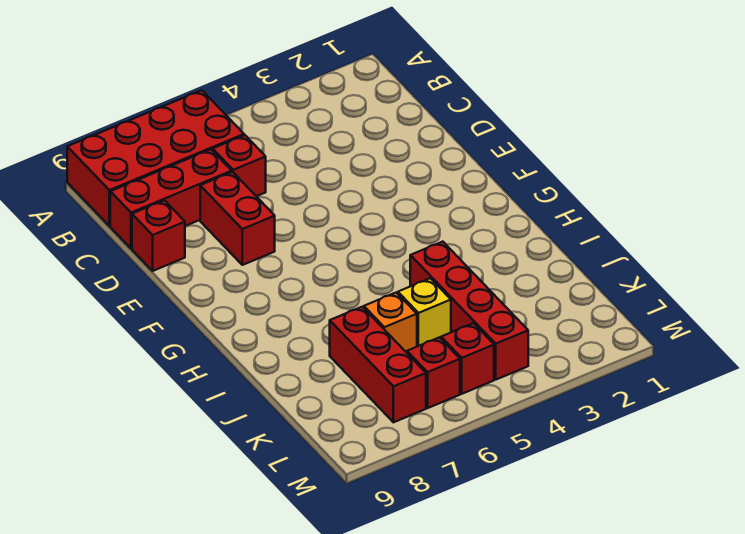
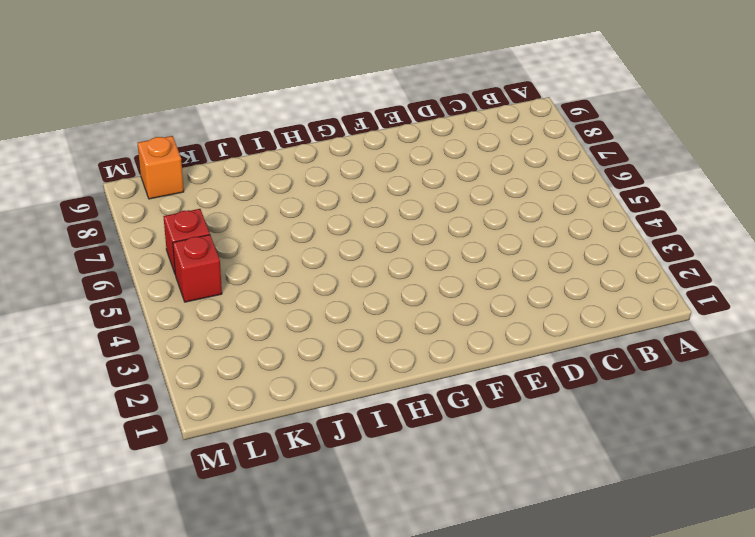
orange brick L9 level 1 -> orange brick J6 level 1
none -> red brick A6:B9 level 1
none -> red brick C6 level 1

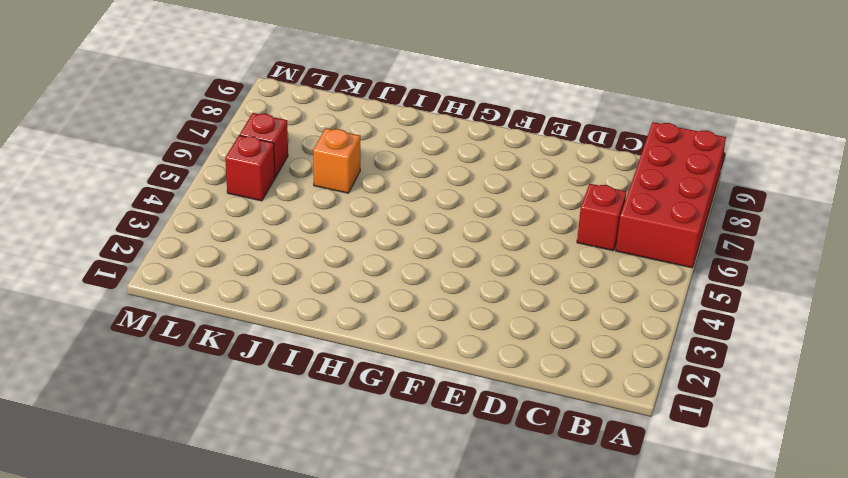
none -> red brick C7:C9 level 1
none -> red brick D7:E7 level 1

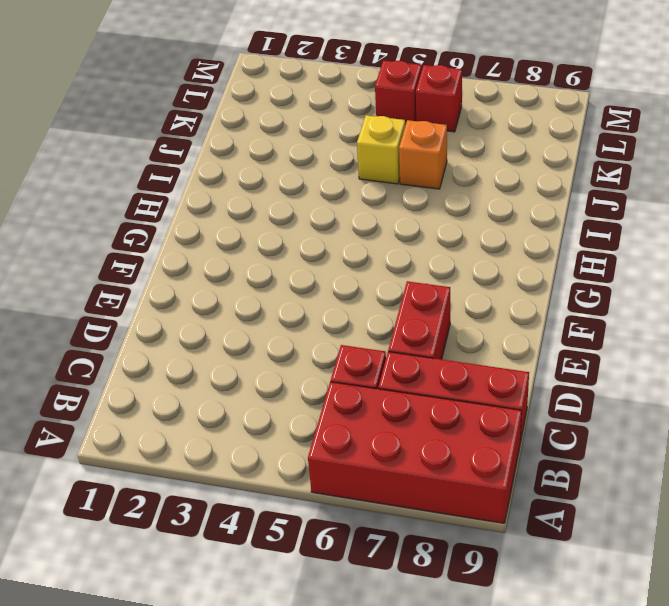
none -> red brick D9 level 1
none -> red brick I4:L4 level 1

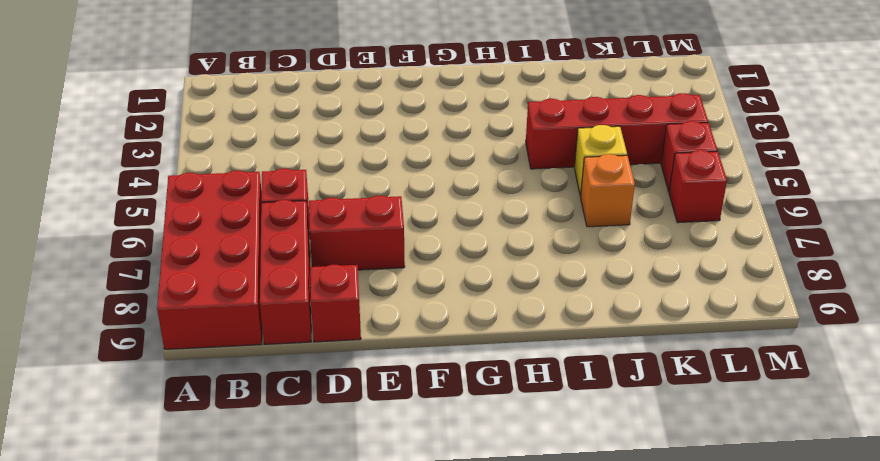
none -> red brick J7:L7 level 1

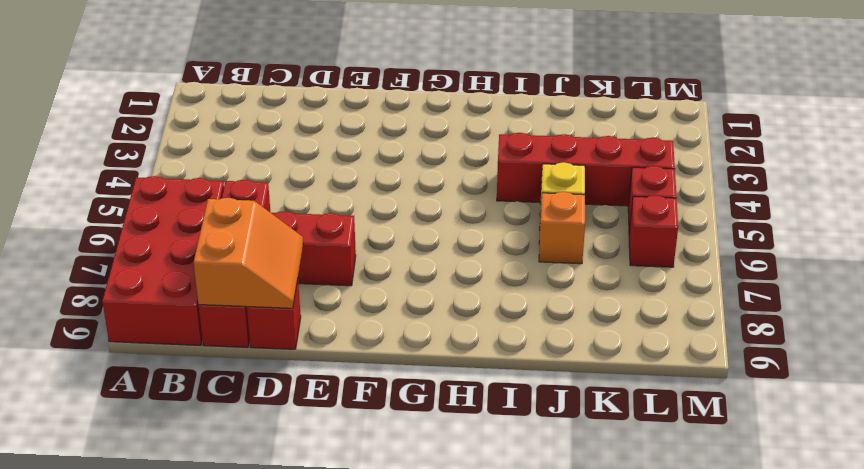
orange slope C8:D9 level 2 top C -> none
none -> red brick J7:L7 level 1

